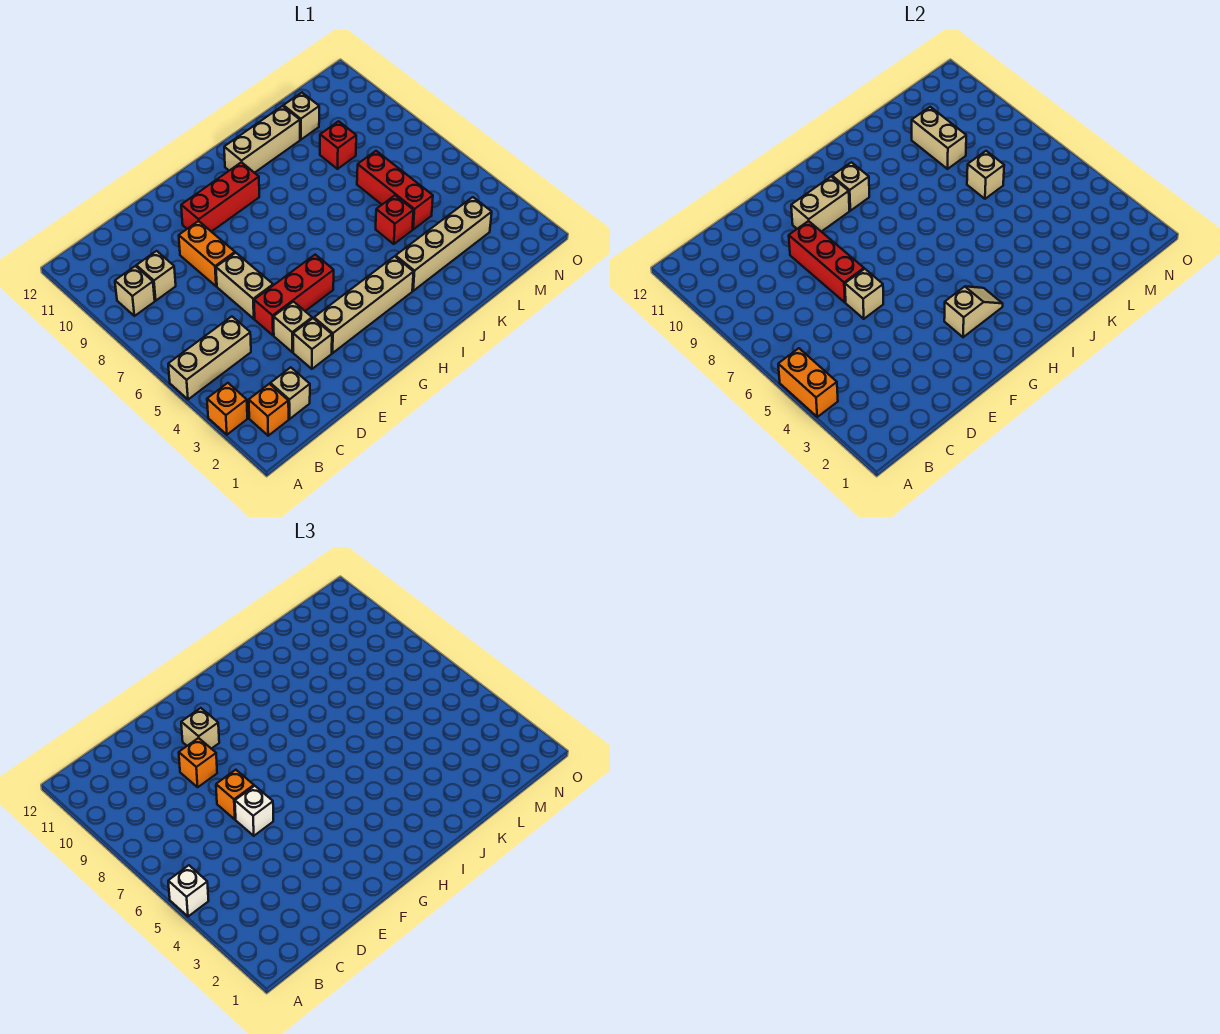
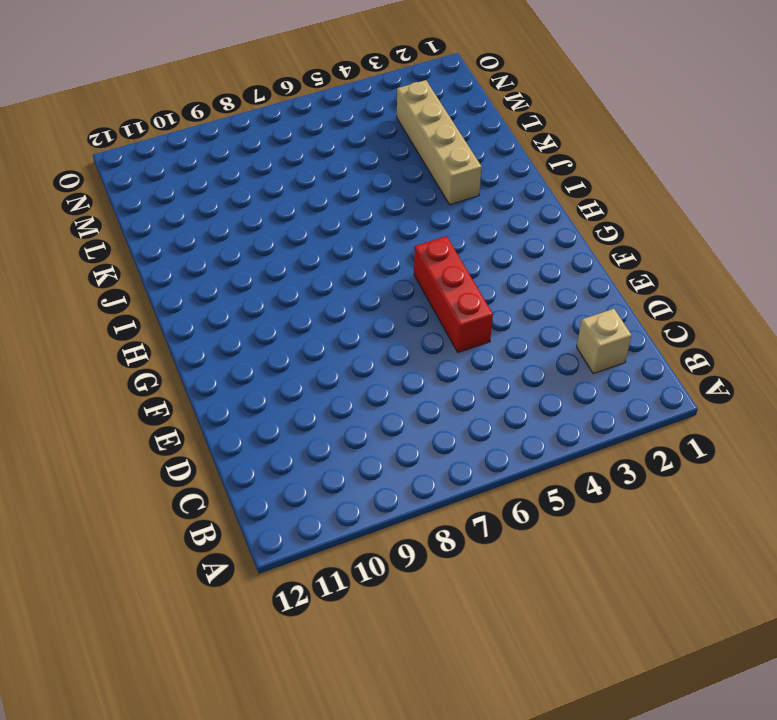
none -> orange brick A3 level 1
none -> tan brick A5:C5 level 1
none -> orange brick B2 level 1
none -> tan brick B9 level 1

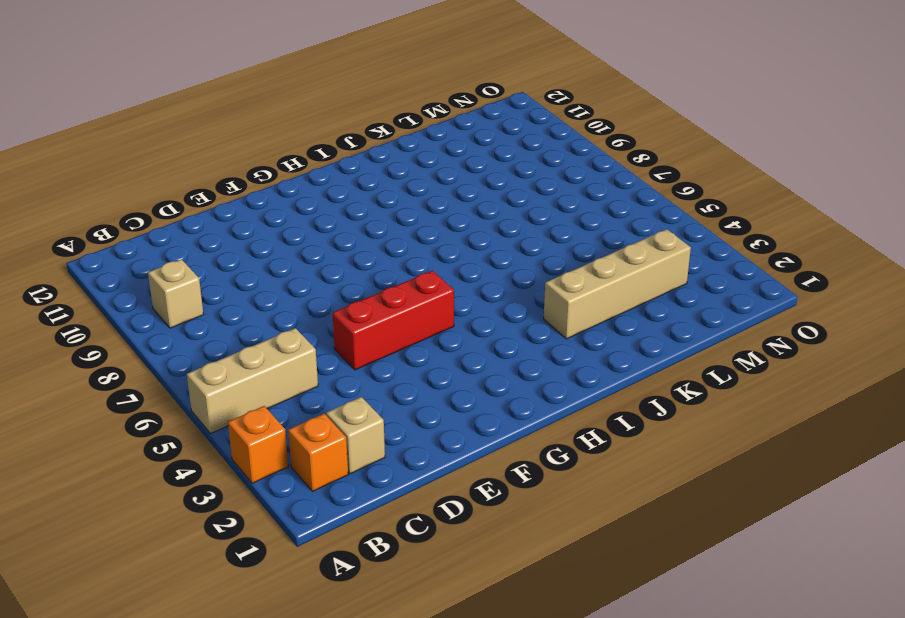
none -> tan brick C9 level 1
none -> tan brick E3 level 1
none -> tan brick E4 level 1
none -> tan brick E6:E7 level 1

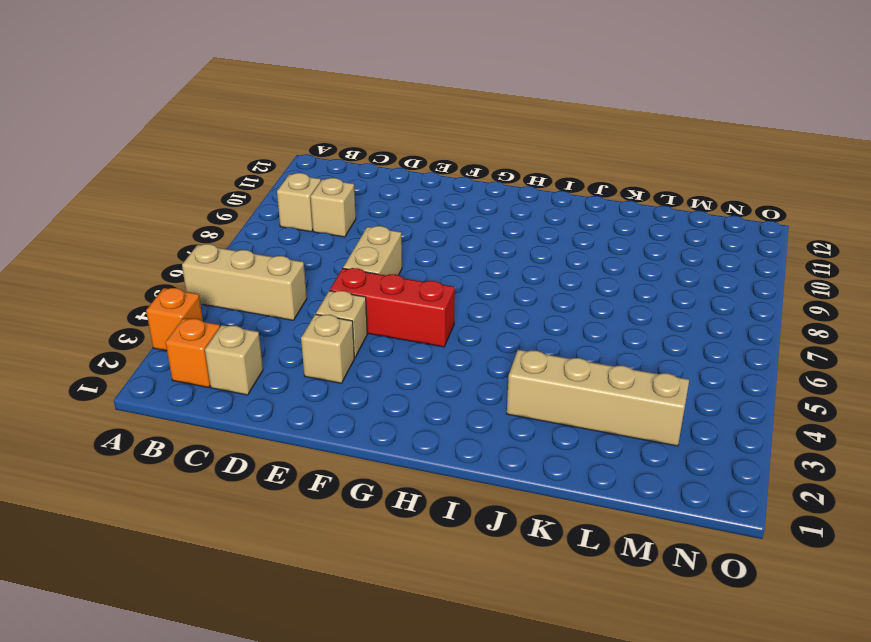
none -> orange brick E8:E9 level 1
none -> tan brick F3:I3 level 1
none -> red brick F10:H10 level 1
none -> tan brick I11:K11 level 1

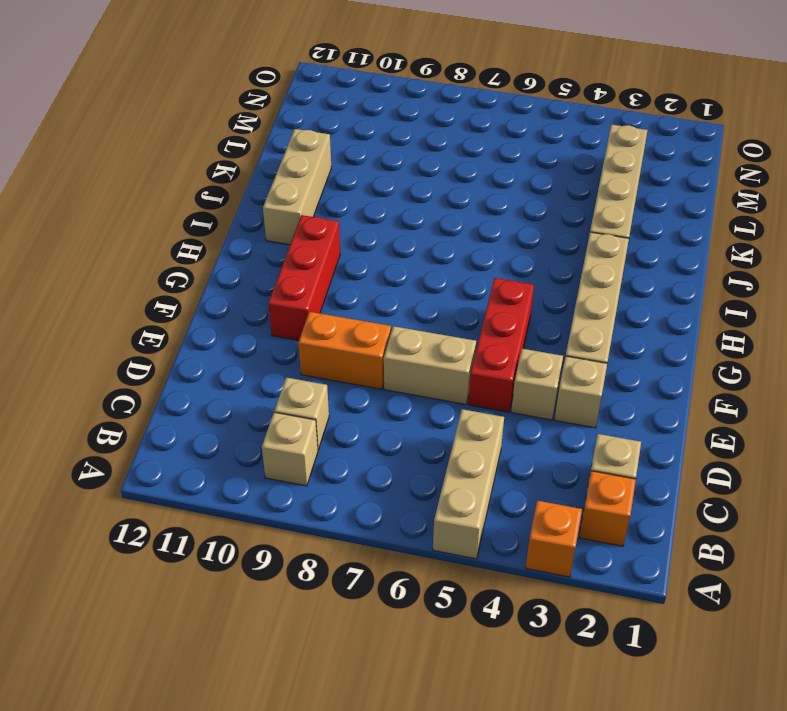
none -> red brick K5 level 1
none -> red brick L5:L7 level 1
none -> red brick L9 level 1
none -> tan brick L11 level 1

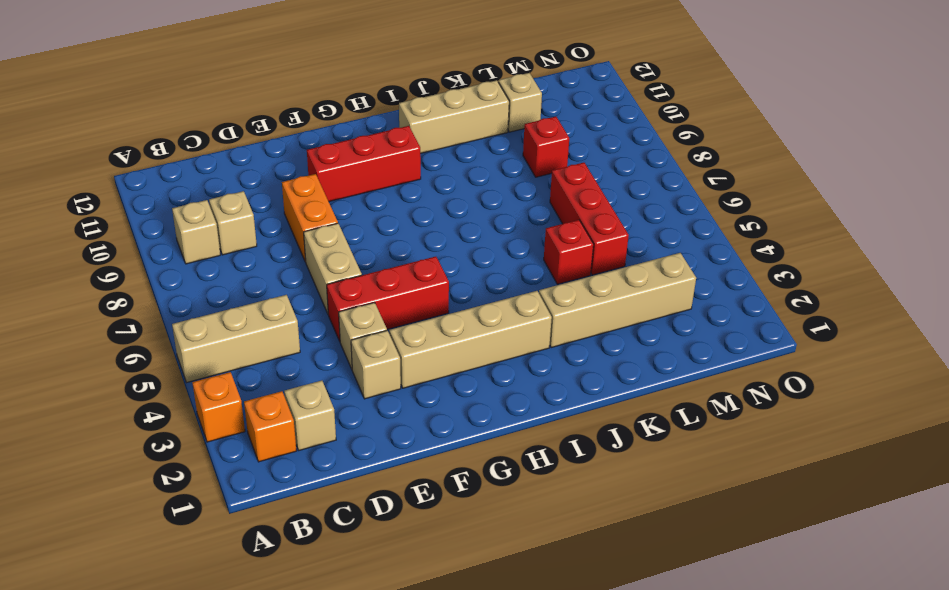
none -> orange brick A4:A5 level 2
none -> tan brick E6 level 2
none -> red brick E7:E9 level 2
none -> tan brick F10:G10 level 2

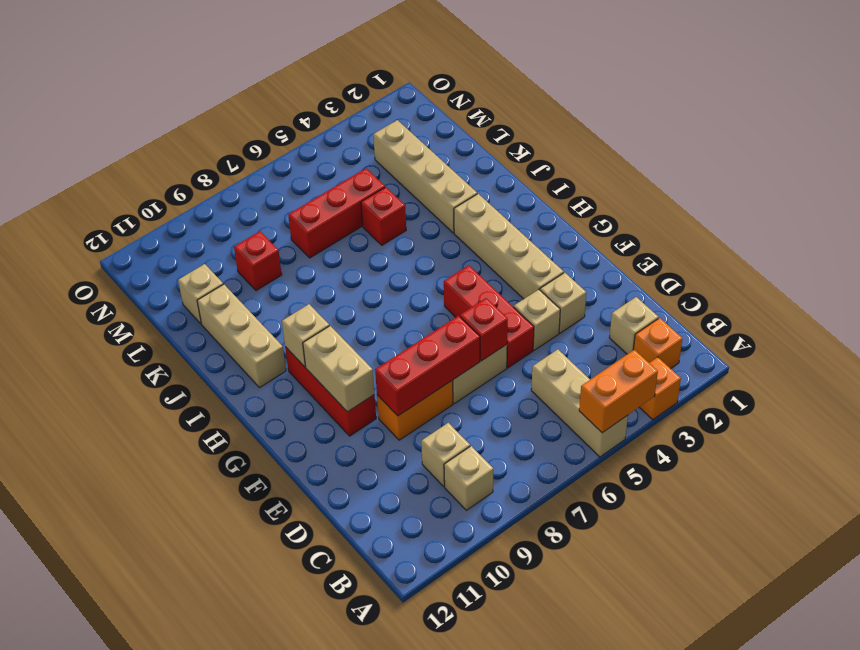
red brick E6 level 2 -> tan brick E6 level 2
none -> tan slope G3:H3 level 2 top G
none -> tan brick L7 level 2
none -> tan brick L9:L10 level 2
none -> white brick A5 level 3

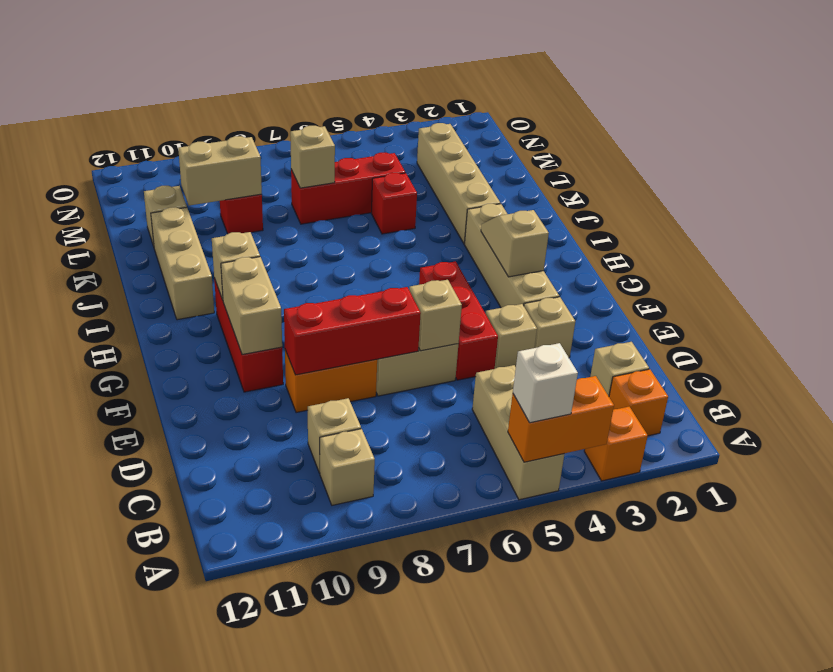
none -> white brick E6 level 3
none -> orange brick E7 level 3
none -> orange brick E9 level 3
none -> tan brick F10 level 3

